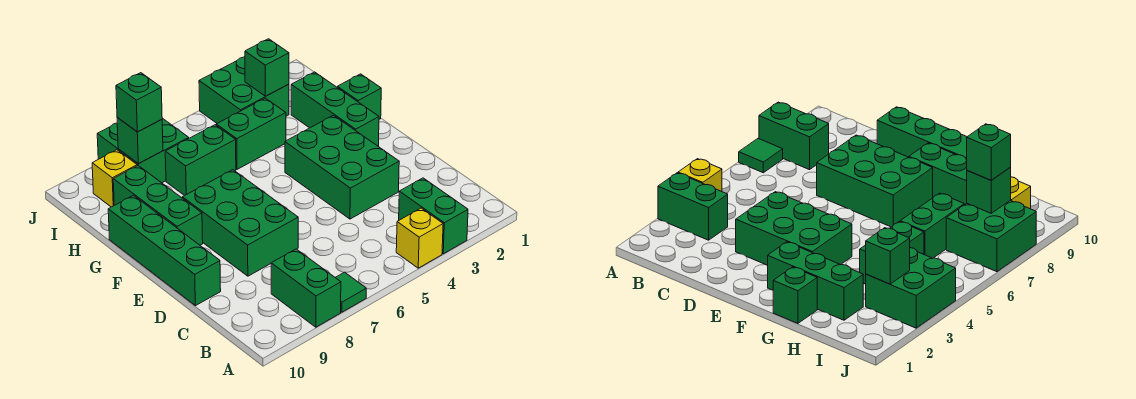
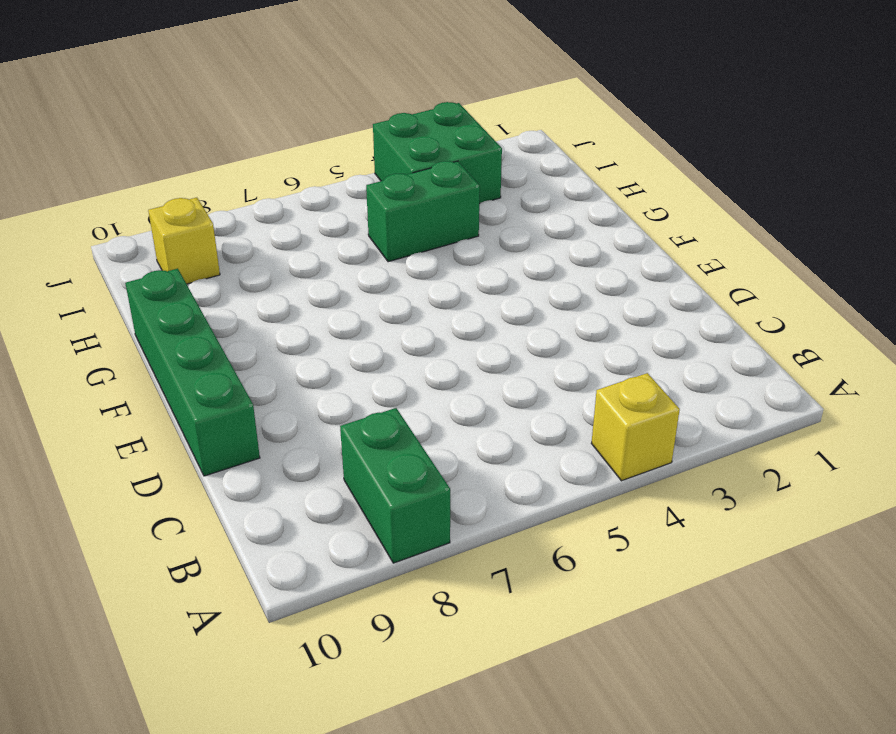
none -> green brick A3:B3 level 1
none -> green tile A7 level 1
none -> green brick D3:F4 level 1

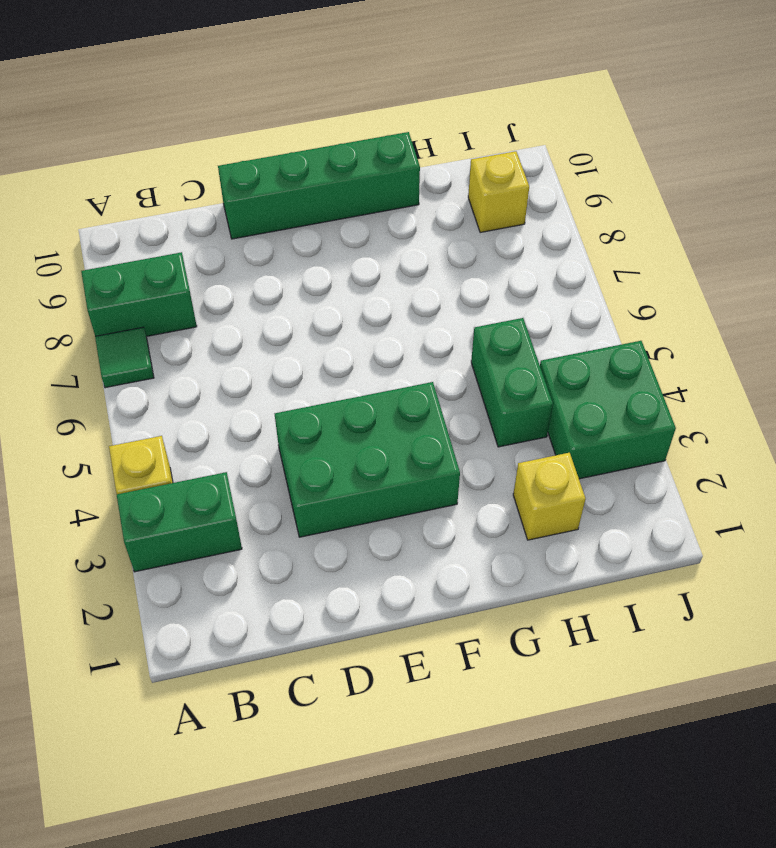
yellow brick H2 level 1 -> green brick F2:H2 level 1
none -> green brick D7:F8 level 1
none -> green brick F9:H9 level 1
none -> green brick G1 level 1

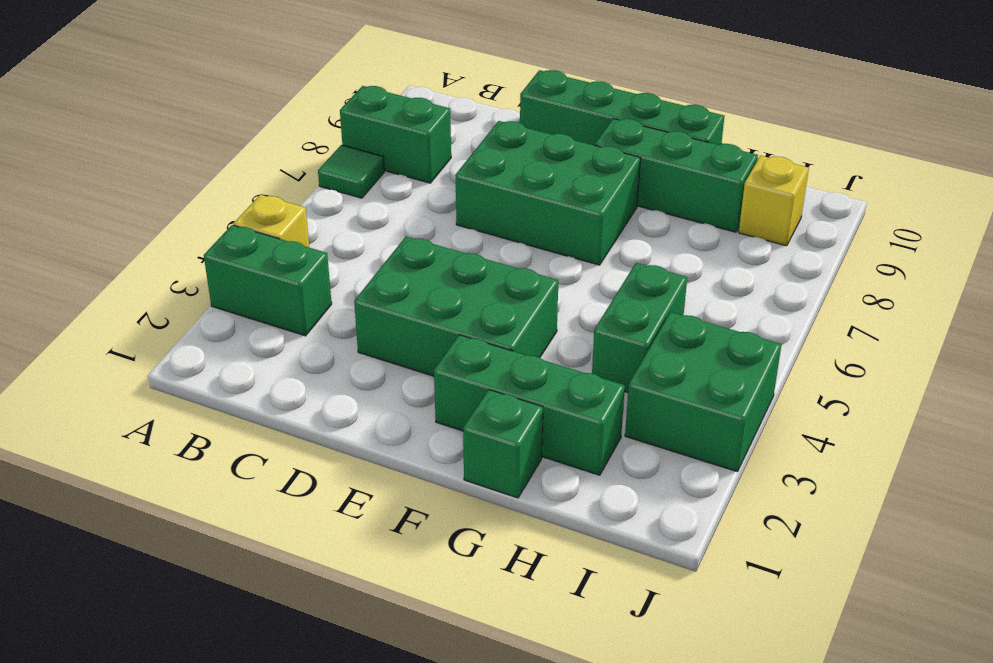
none -> green brick H6:H7 level 1
none -> green brick I7:J8 level 1
none -> green brick I3 level 2

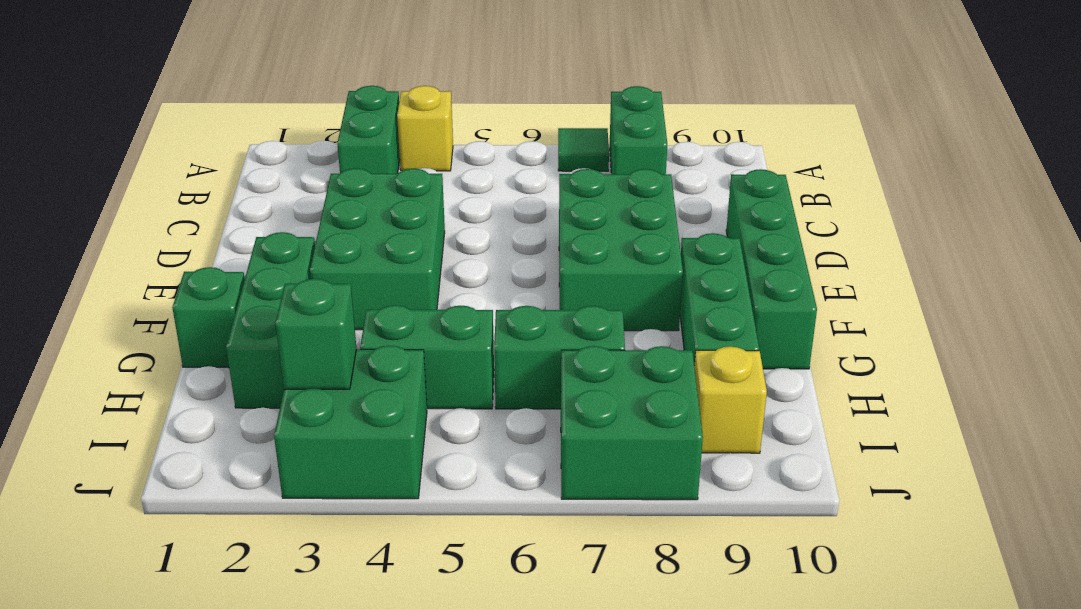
none -> green brick I8 level 2
none -> green brick I8 level 3

